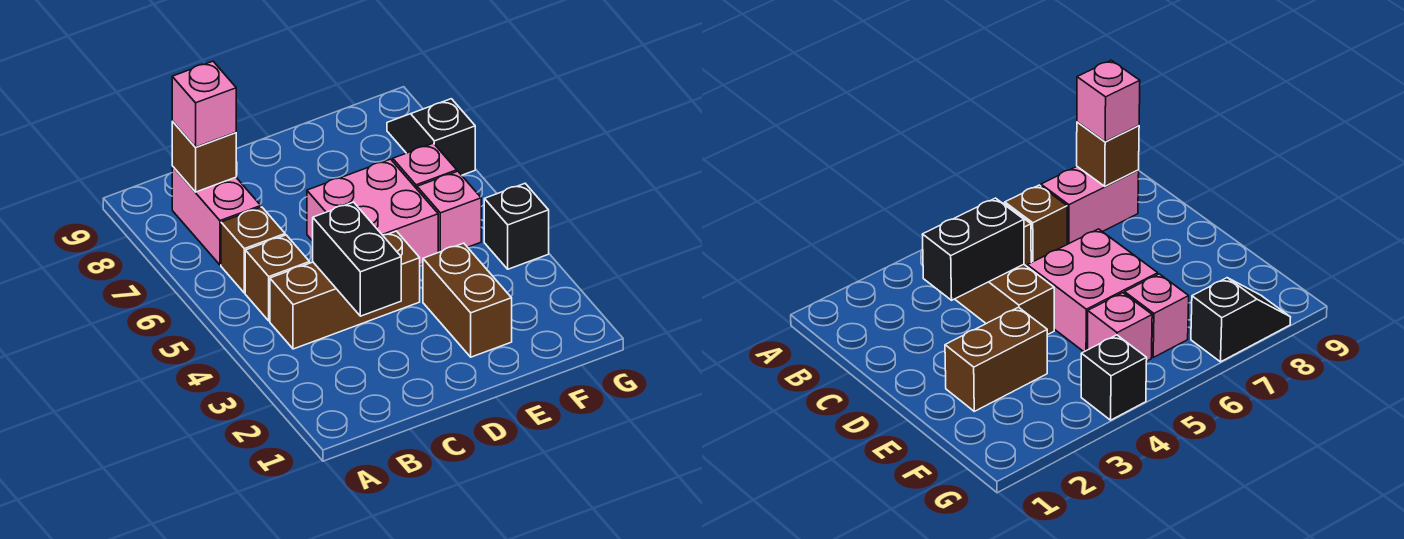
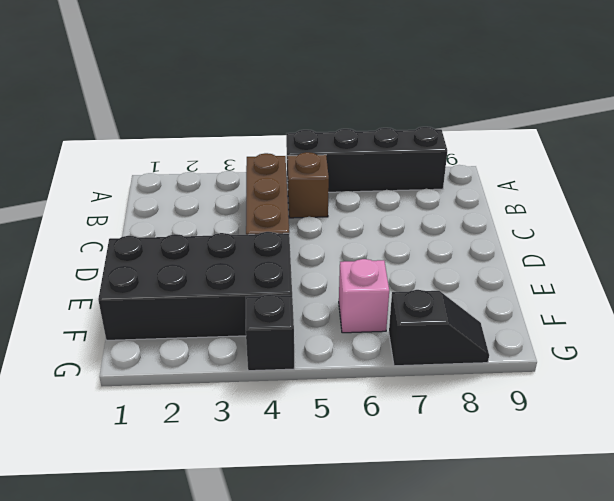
black brick A5:A8 level 1 -> none
black brick E1:F4 level 1 -> brown brick E2:E3 level 1
none -> brown brick B6 level 1
none -> pink brick B7:B8 level 1
none -> pink brick D5:E6 level 1

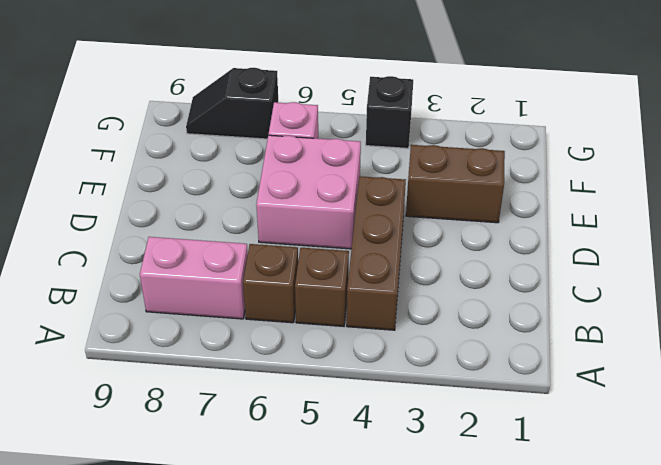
none -> pink brick F5 level 1
none -> brown brick B8 level 2
none -> black brick C3:C4 level 2

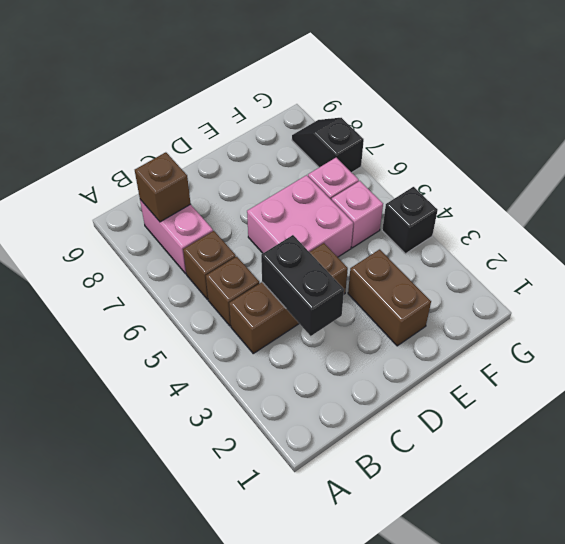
none -> pink brick B8 level 3

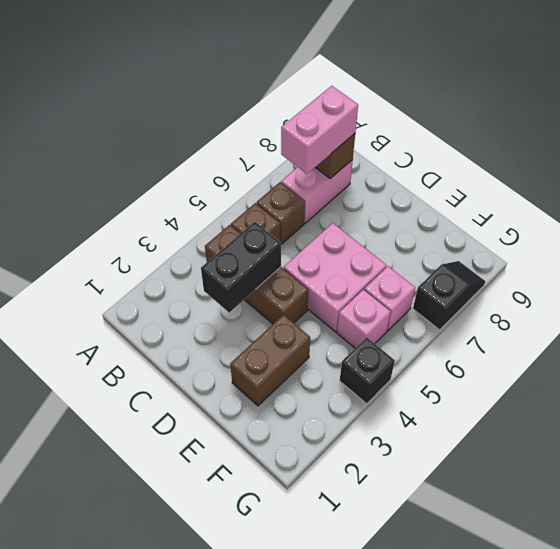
pink brick B7:B8 level 3 -> pink brick B8 level 3

